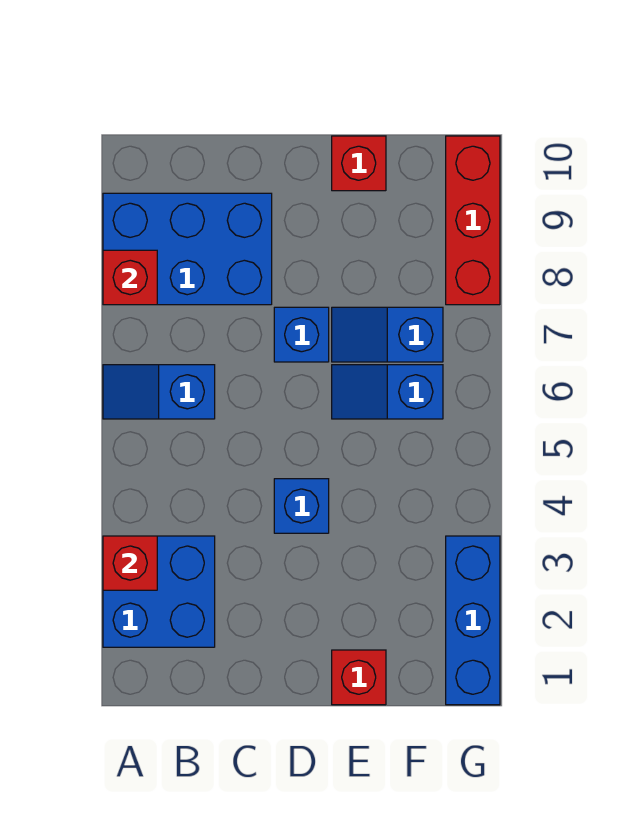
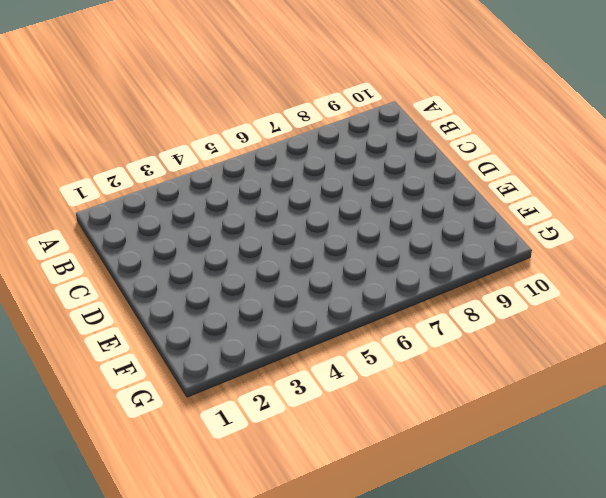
none -> blue brick A2:B3 level 1
none -> blue slope A6:B6 level 1 top B
none -> blue brick A8:C9 level 1

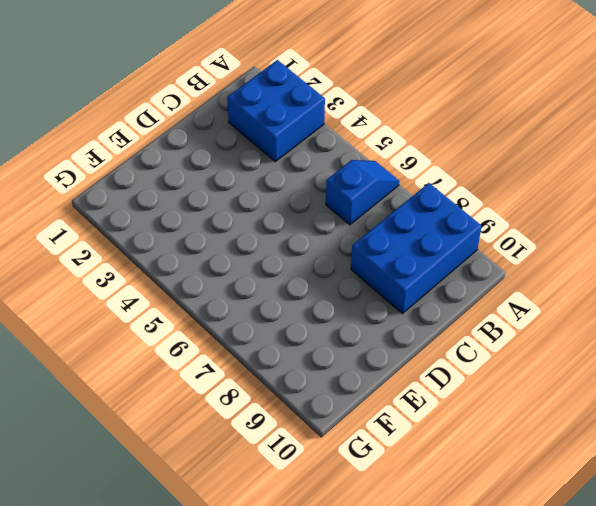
none -> blue brick D4 level 1
none -> blue brick D7 level 1
none -> red brick E1 level 1

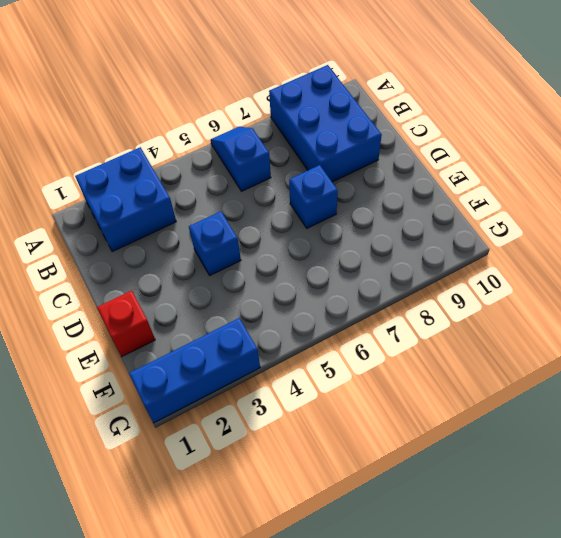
none -> blue slope E6:F6 level 1 top F
none -> blue slope E7:F7 level 1 top F
none -> red brick E10 level 1

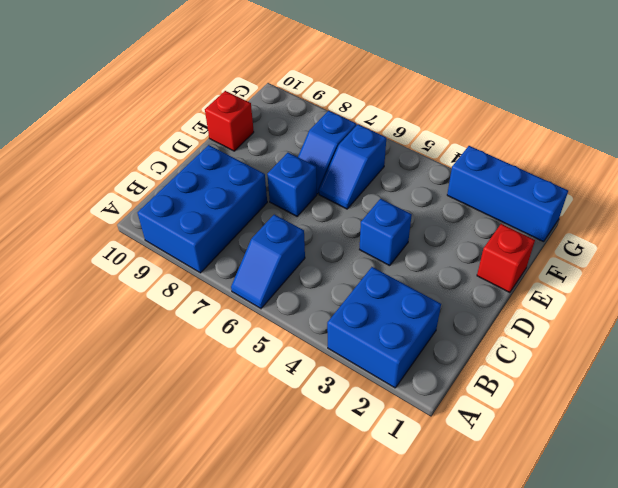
none -> red brick G8:G10 level 1
none -> red brick A3 level 2
none -> red brick A8 level 2

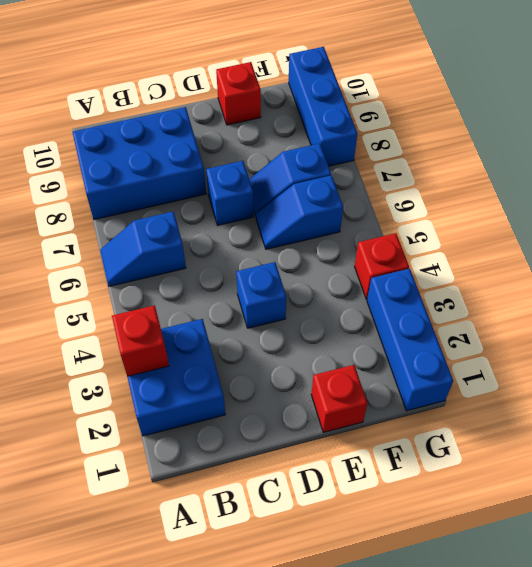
red brick G4 level 1 -> red brick A8 level 2
blue brick G8:G10 level 1 -> red brick G8:G10 level 1

